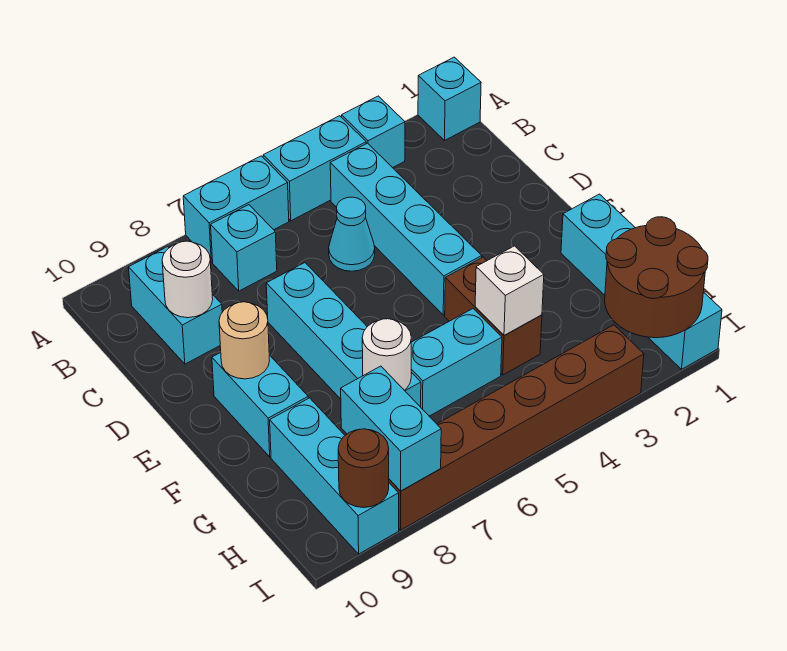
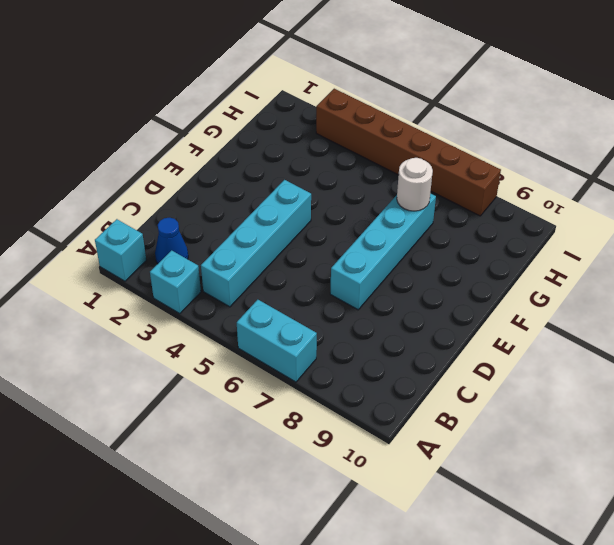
blue cone B2 level 1 -> none
none -> cyan brick A4:A5 level 1
none -> cyan brick B7 level 1
none -> cyan brick B9:C9 level 1

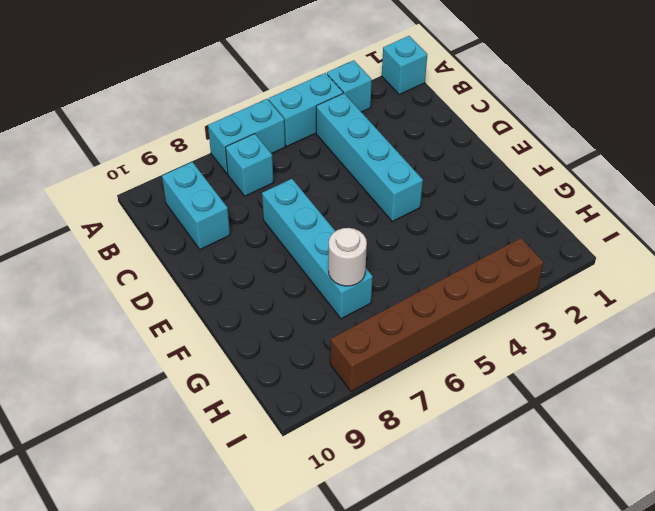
none -> cyan cone C5 level 1
none -> cyan brick E9:F9 level 1
none -> cyan brick F1:I1 level 1

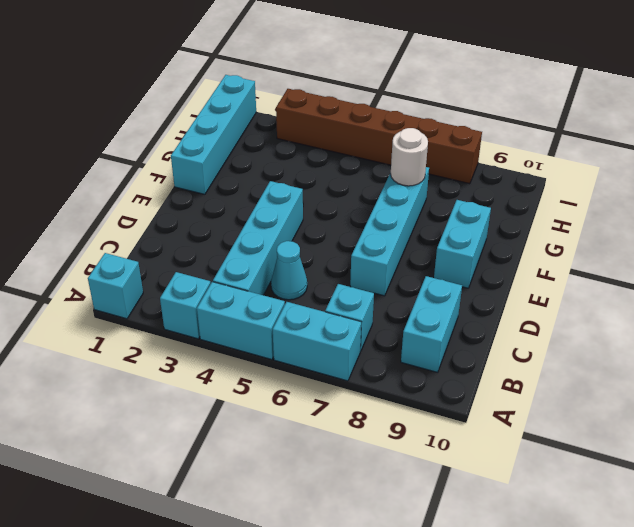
none -> brown brick F4:G4 level 1
none -> cyan brick G5:G6 level 1
none -> cyan brick G9:I9 level 1

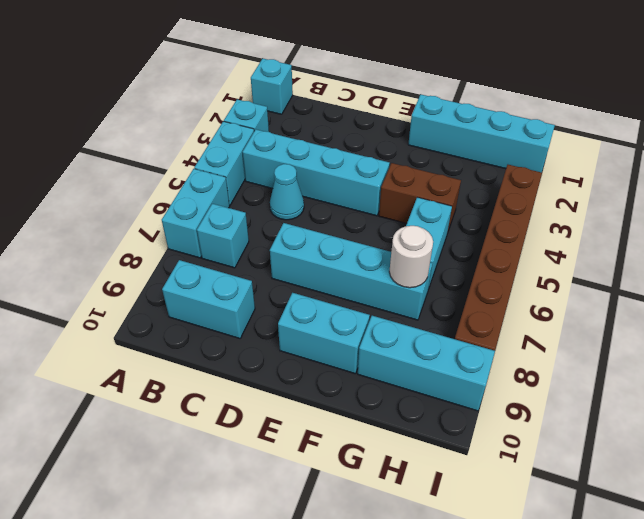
none -> white round brick C9 level 2
none -> tan round brick E9 level 2
none -> white brick G4 level 2

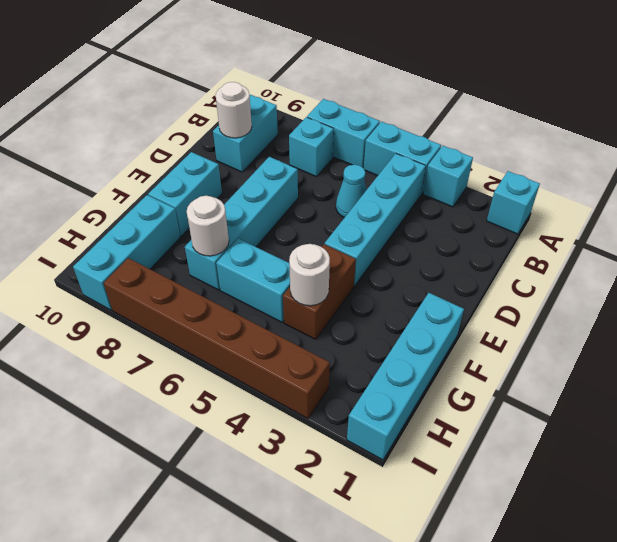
white round brick G4 level 2 -> white brick G4 level 2
none -> tan round brick E9 level 2
none -> brown round brick H1:I2 level 2
none -> cyan brick H8:I8 level 2

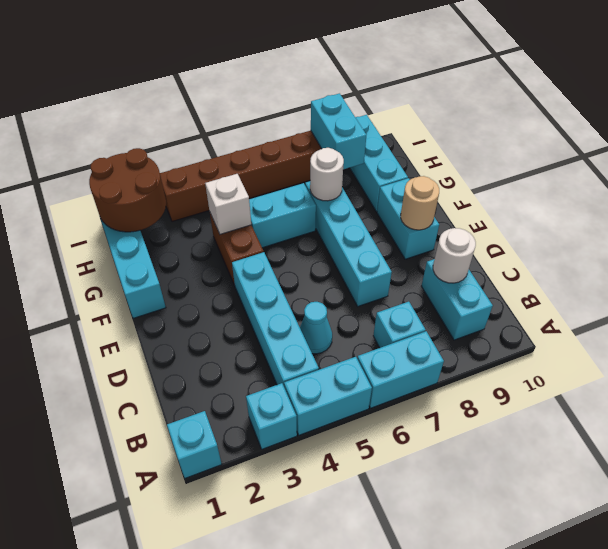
none -> brown round brick I9 level 2

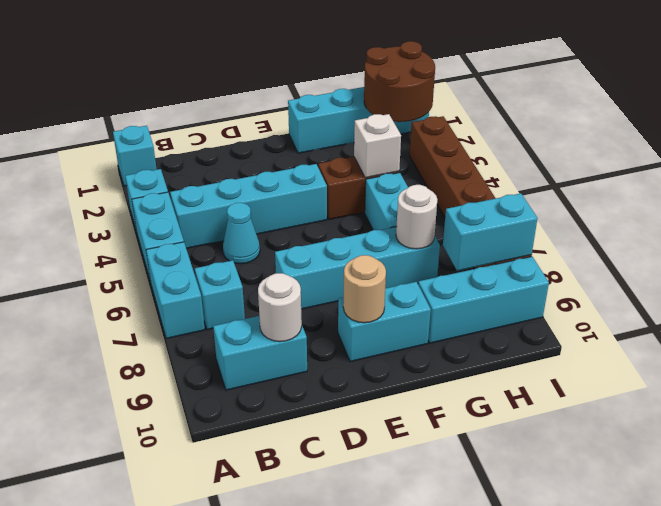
none -> brown round brick I9 level 2

